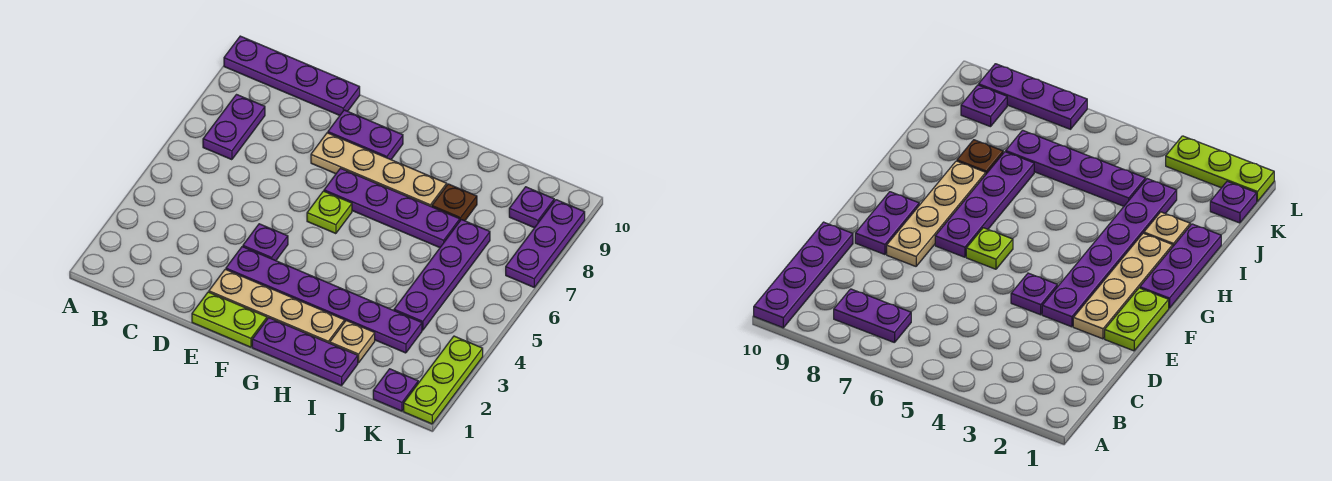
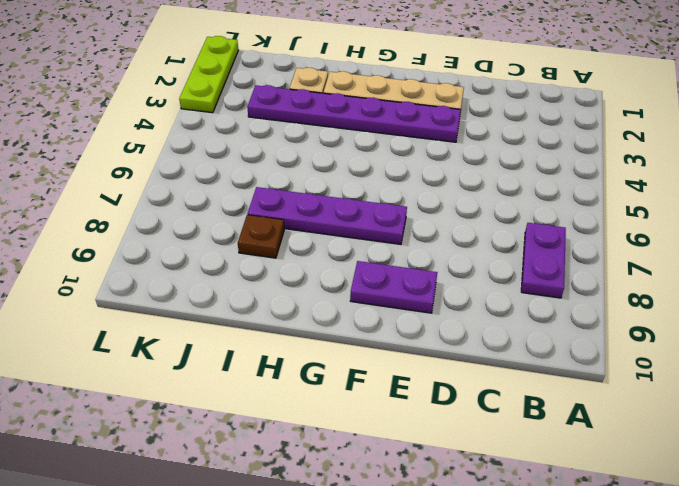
none -> purple plate A10:D10 level 1
none -> lime plate E1:F1 level 1
none -> purple plate E4 level 1

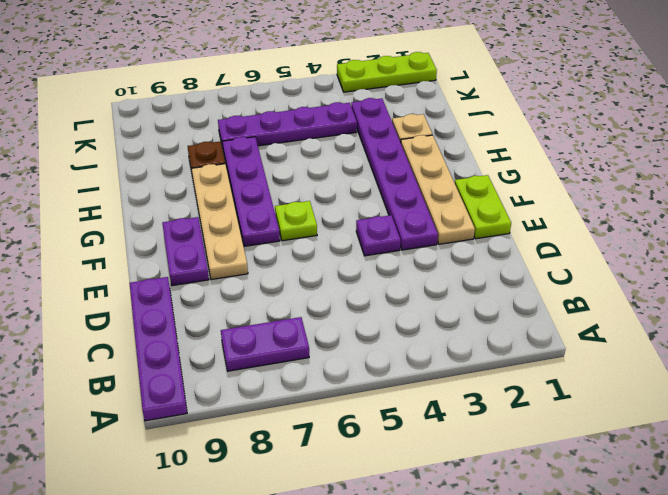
none -> purple plate G1:I1 level 1
none -> purple plate K1 level 1
none -> purple plate K9 level 1

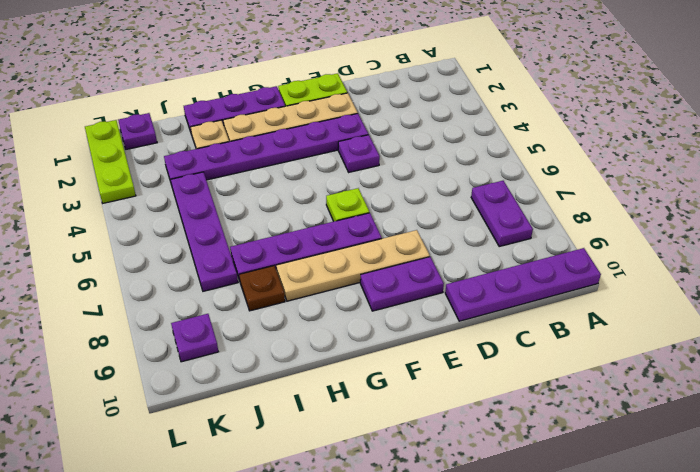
none -> purple plate L7:L9 level 1

